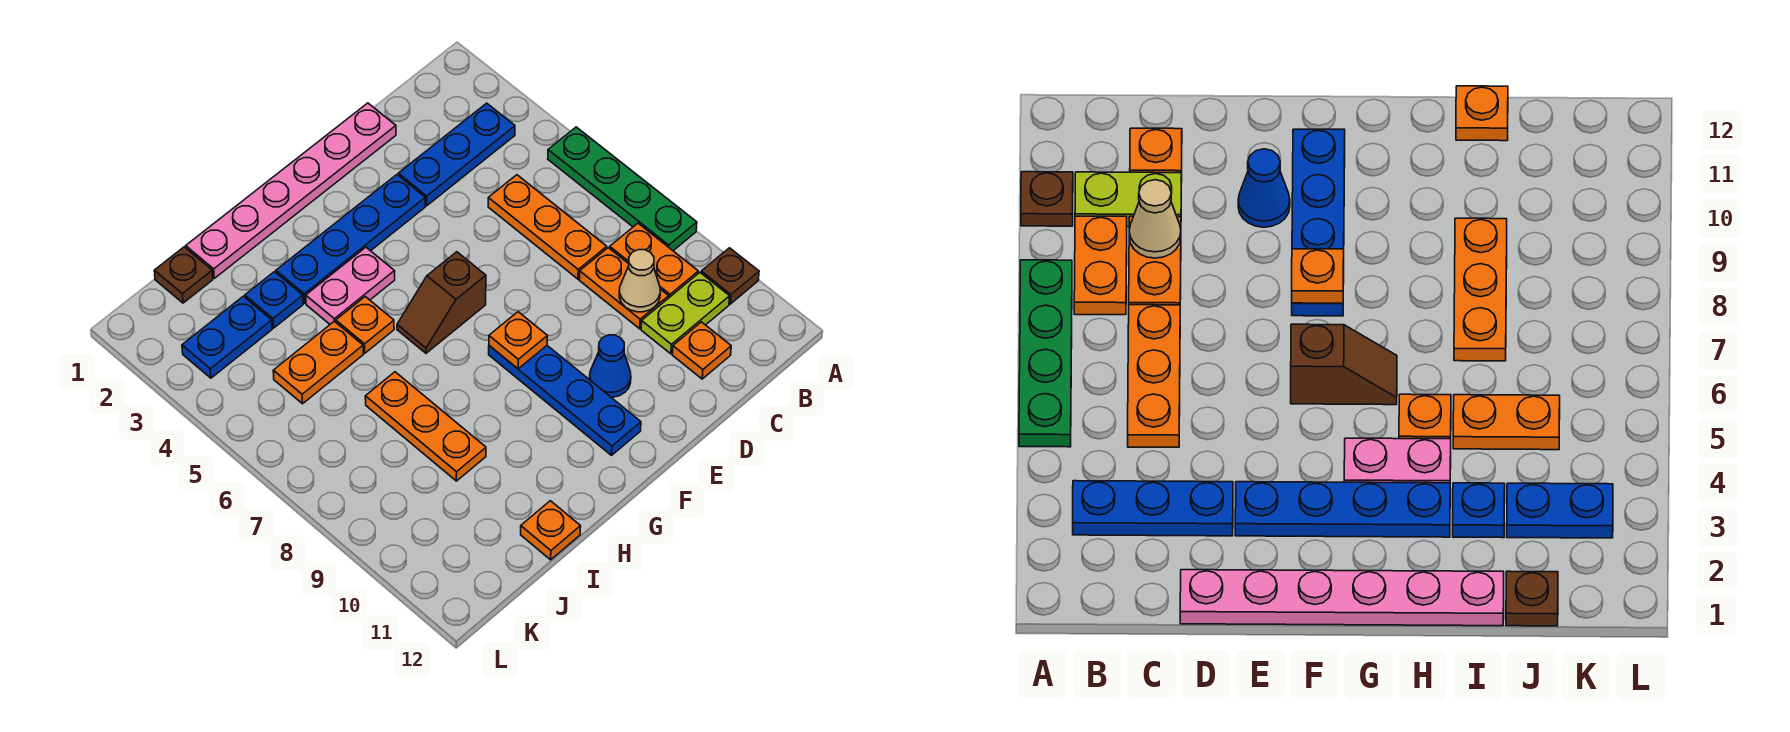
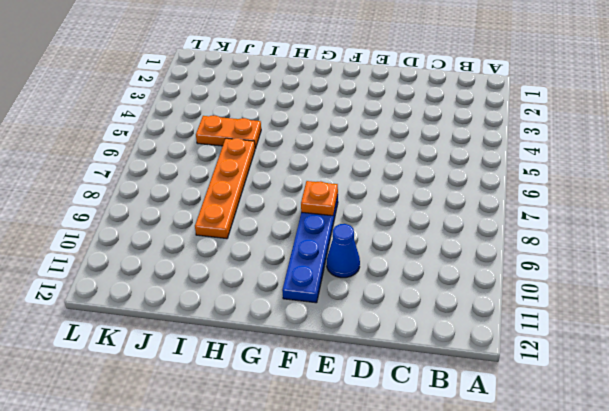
orange plate I6:I9 level 1 -> orange plate I7:I9 level 1
none -> green plate A5:A8 level 1
none -> brown plate A10 level 1
none -> blue plate B3:D3 level 1

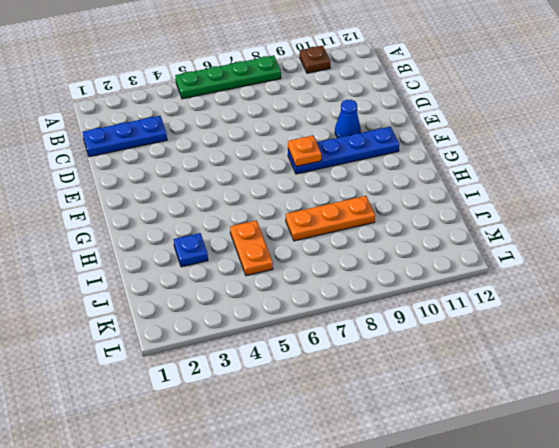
blue plate C1:C3 level 1 -> blue plate B3:D3 level 1
none -> orange plate B8:B9 level 1
none -> lime plate B10:C10 level 1
none -> orange plate C5:C7 level 1

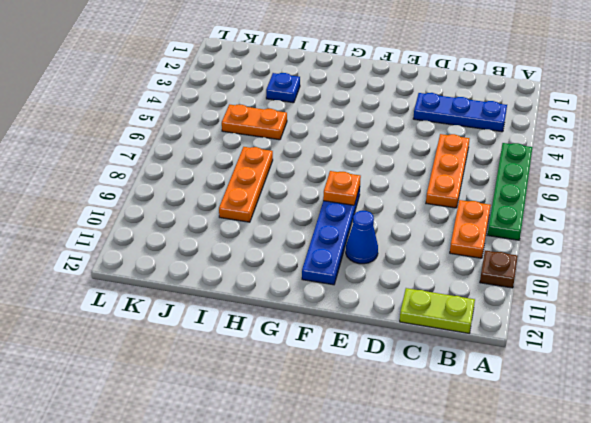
lime plate B12:C12 level 1 -> lime plate B10:C10 level 1
none -> orange plate C8:C9 level 1
none -> orange plate C11 level 1
none -> pink plate D1:I1 level 1

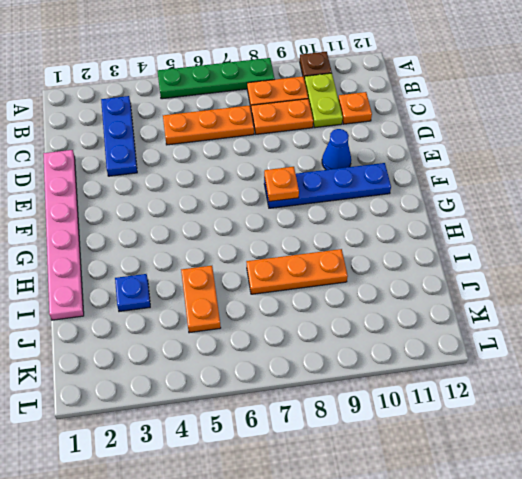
none -> blue plate E3:H3 level 1
none -> brown slope F6:G6 level 1 top F
none -> pink plate G4:H4 level 1

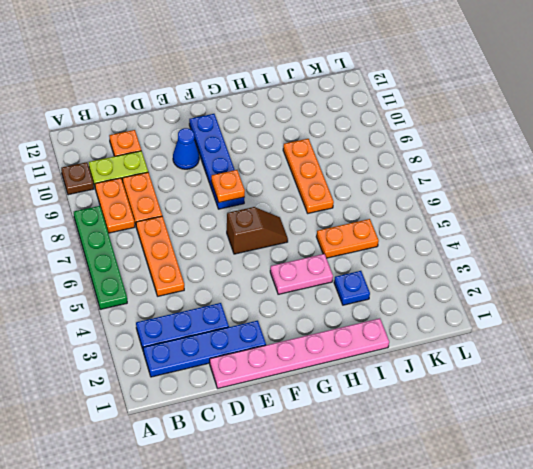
blue plate B2:E2 level 1 -> blue plate E3:H3 level 1
none -> orange plate H5 level 1
none -> orange plate I12 level 1
none -> brown plate J1 level 1

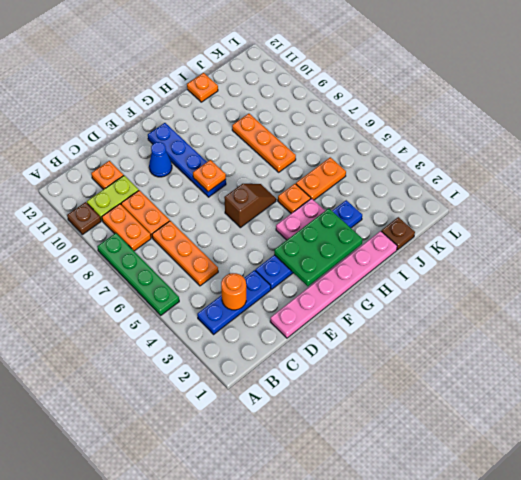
orange round brick C3 level 2 -> none
green plate F2:H3 level 2 -> none
none -> blue plate J3:K3 level 1
none -> tan cone C9 level 2

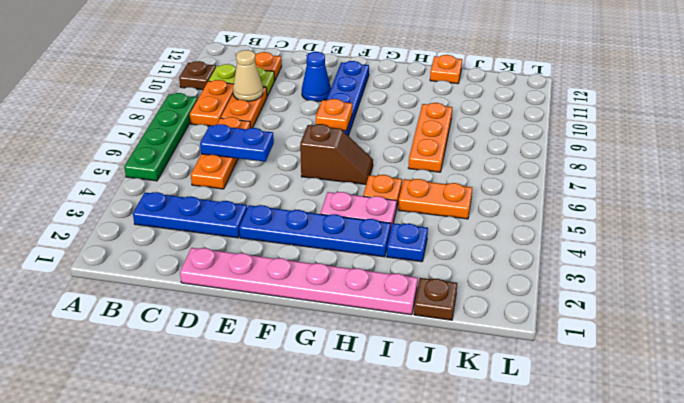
blue plate C6:D6 level 2 -> blue plate J3:K3 level 1

